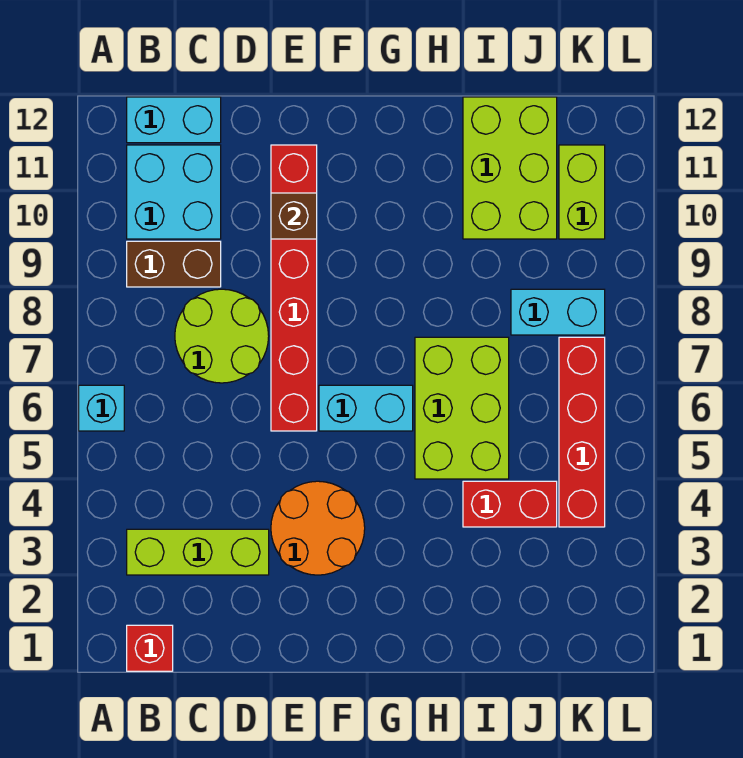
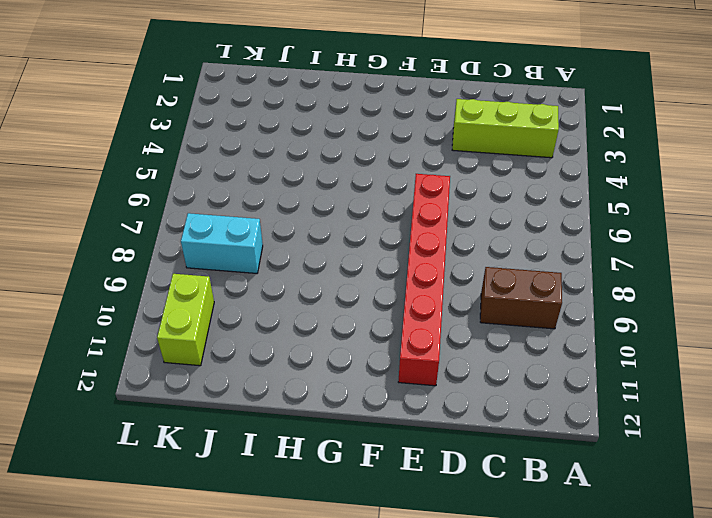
none -> cyan brick A6 level 1
none -> red brick B1 level 1
none -> cyan brick B10:C11 level 1

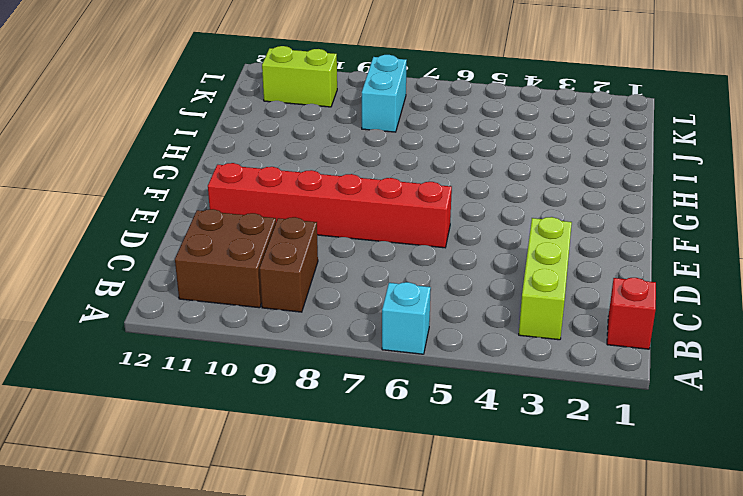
brown brick B10:C11 level 1 -> cyan brick B10:C11 level 1
none -> cyan brick B12:C12 level 1
none -> lime round brick C7:D8 level 1
none -> orange round brick E3:F4 level 1

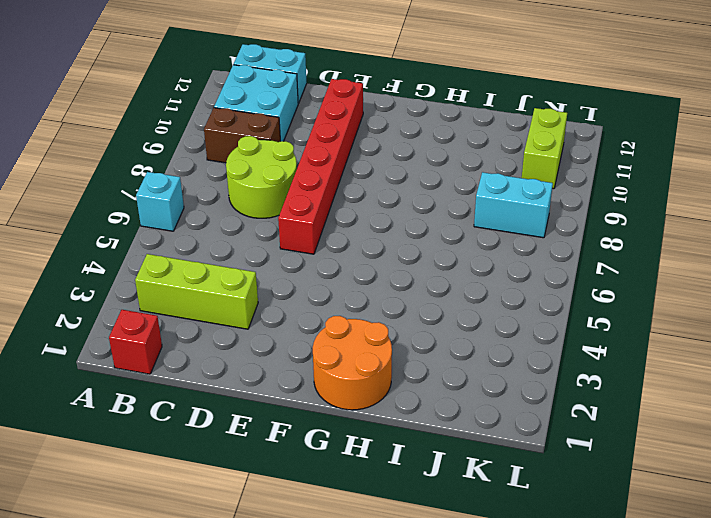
orange round brick G1:H2 level 1 -> orange round brick E3:F4 level 1
none -> cyan brick F6:G6 level 1
none -> lime brick H5:I7 level 1
none -> red brick I4:J4 level 1

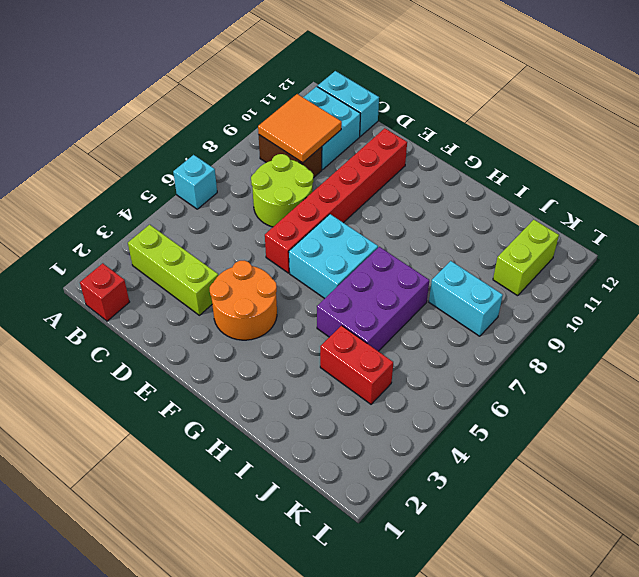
orange tile B9:C10 level 2 -> none
cyan brick F6:G7 level 1 -> cyan brick F6:G6 level 1
purple brick H5:I7 level 1 -> lime brick H5:I7 level 1
none -> lime brick I10:J12 level 1
none -> red brick K4:K7 level 1
none -> brown brick E10 level 2

